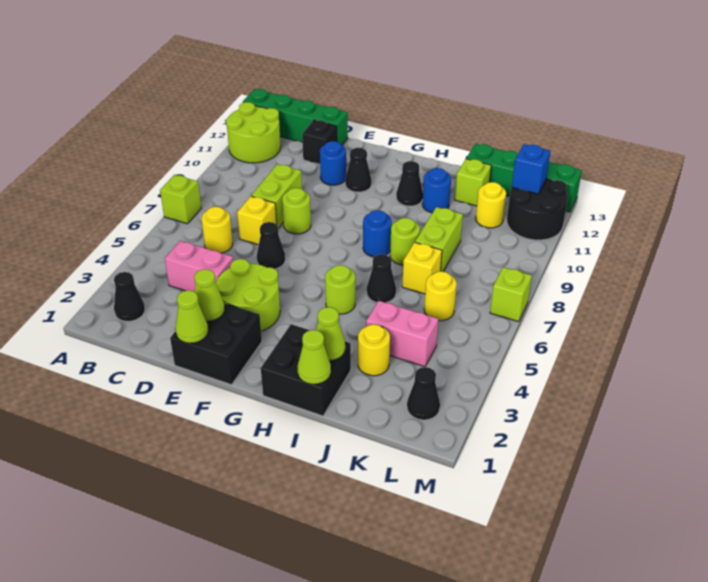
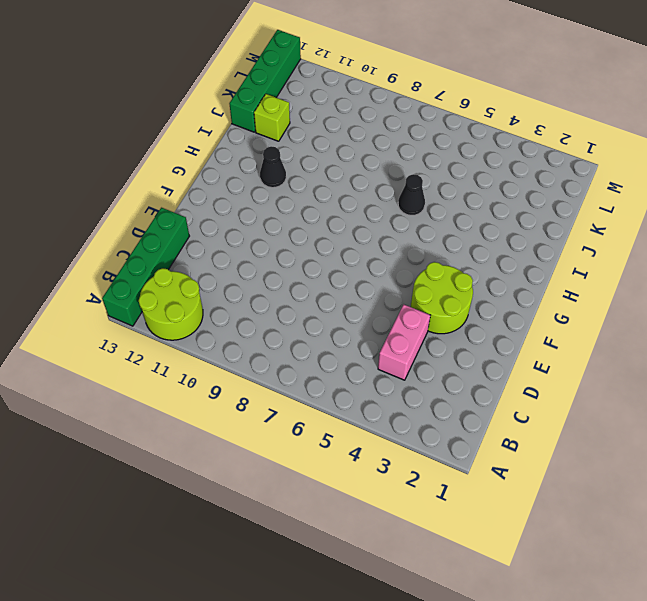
none -> lime brick A7 level 1
none -> black cone B2 level 1
none -> yellow round brick C6 level 1
none -> yellow brick D7 level 1

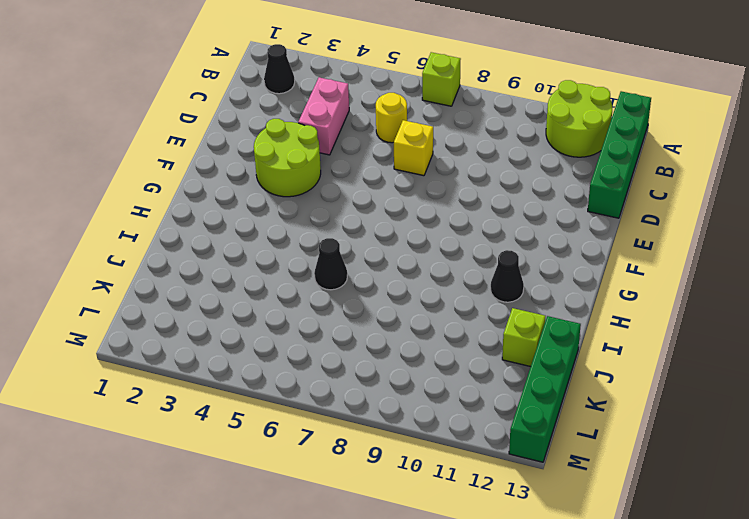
none -> lime brick D8:D9 level 1
none -> black brick D12 level 1
none -> black brick E1:F2 level 1
none -> black cone E6 level 1

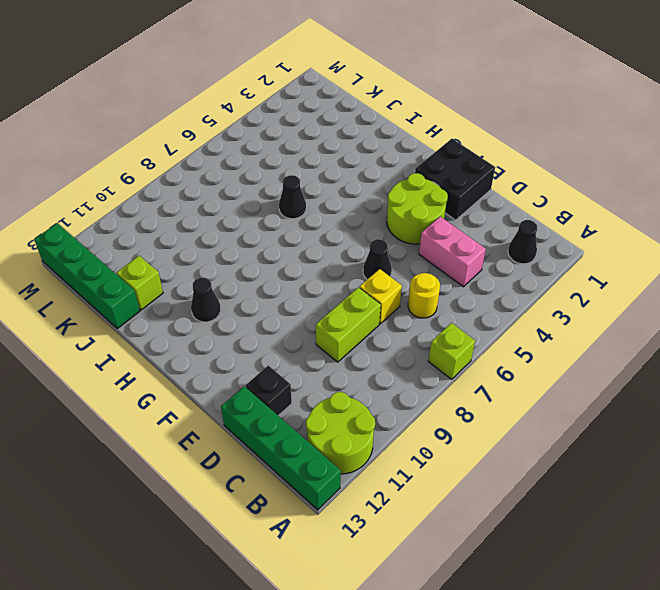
none -> lime round brick E8 level 1
none -> blue round brick E11 level 1
none -> black cone F11 level 1
none -> black brick H1:I2 level 1

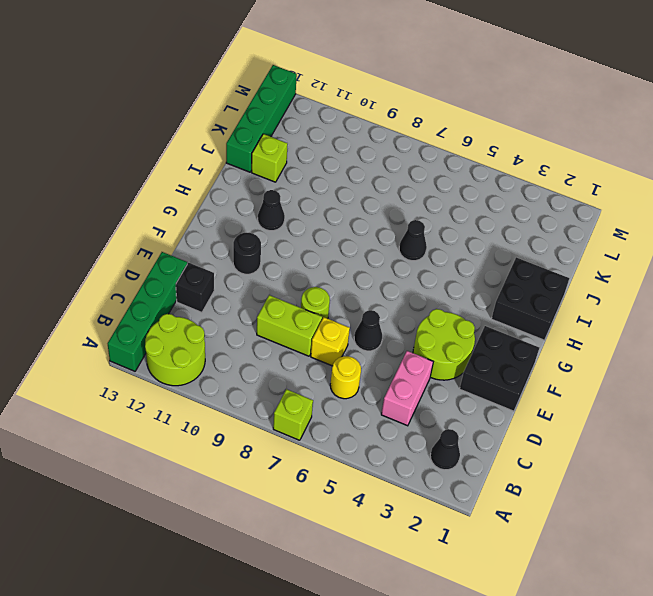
black round brick F11 level 1 -> black cone F11 level 1
none -> blue round brick E11 level 1
none -> lime round brick H5 level 1
none -> blue round brick H8 level 1
none -> lime round brick I8 level 1

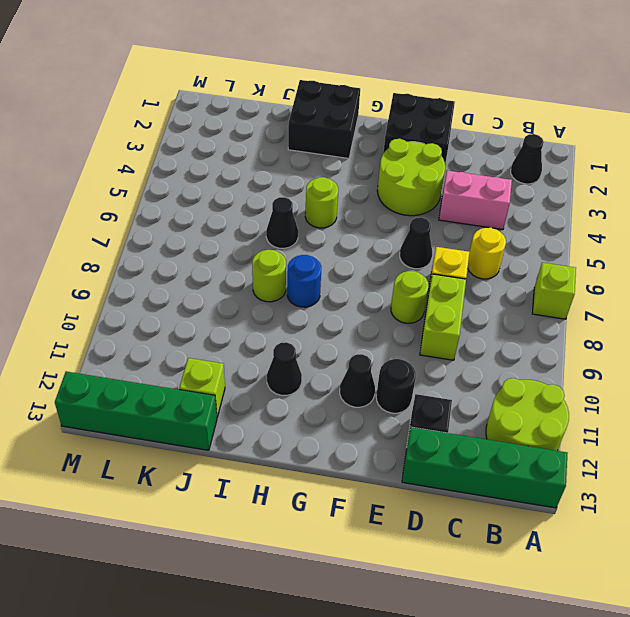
black round brick E11 level 1 -> blue round brick E11 level 1
none -> blue round brick I11 level 1
none -> yellow round brick J3 level 1
none -> pink brick J4:K4 level 1
none -> yellow brick J7 level 1

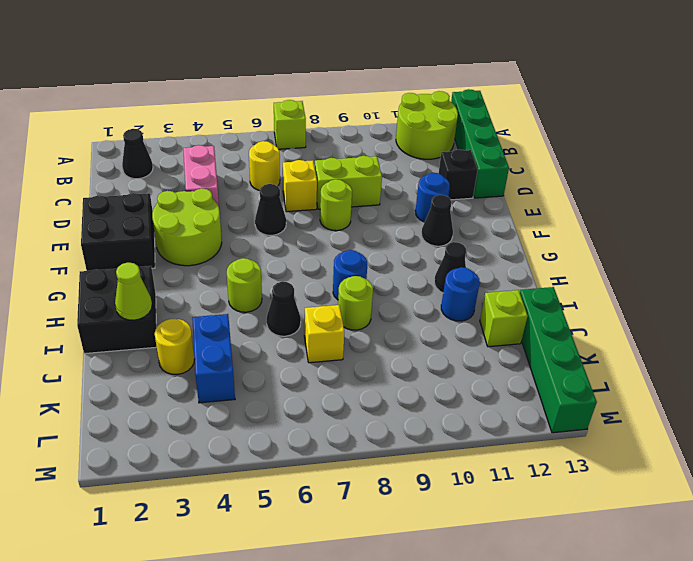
blue brick J4:K4 level 1 -> pink brick J4:K4 level 1
none -> lime brick J8:J9 level 1
none -> yellow round brick K6 level 1
none -> yellow round brick K11 level 1
none -> black cone L2 level 1

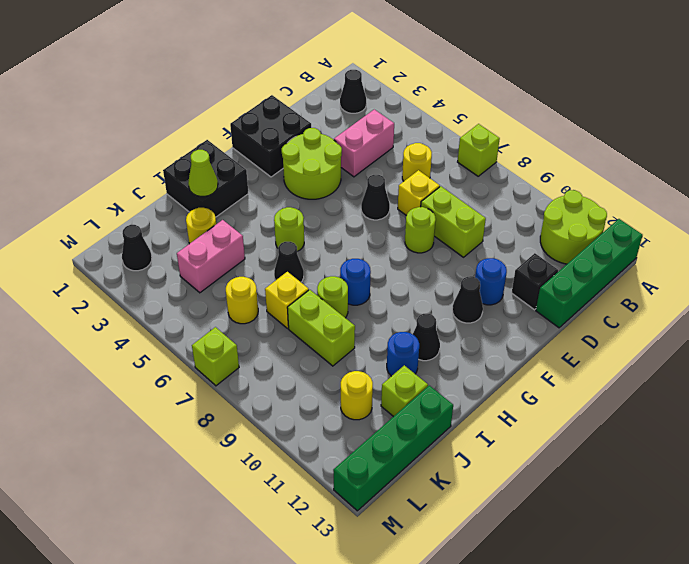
none -> black round brick L11:M12 level 1
none -> lime cone E1 level 2
none -> lime cone E2 level 2
none -> lime cone I1 level 2

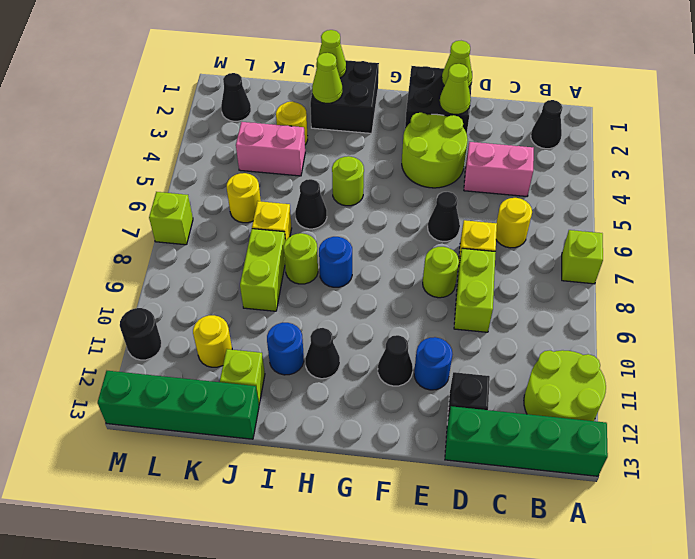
black round brick M11 level 1 -> black round brick L11:M12 level 1
none -> blue brick L12 level 2

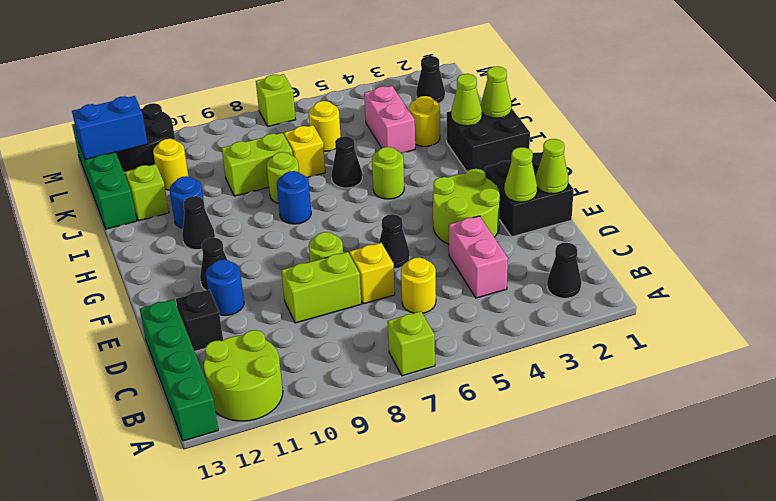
blue brick L12:L13 level 2 -> blue brick L12 level 2

